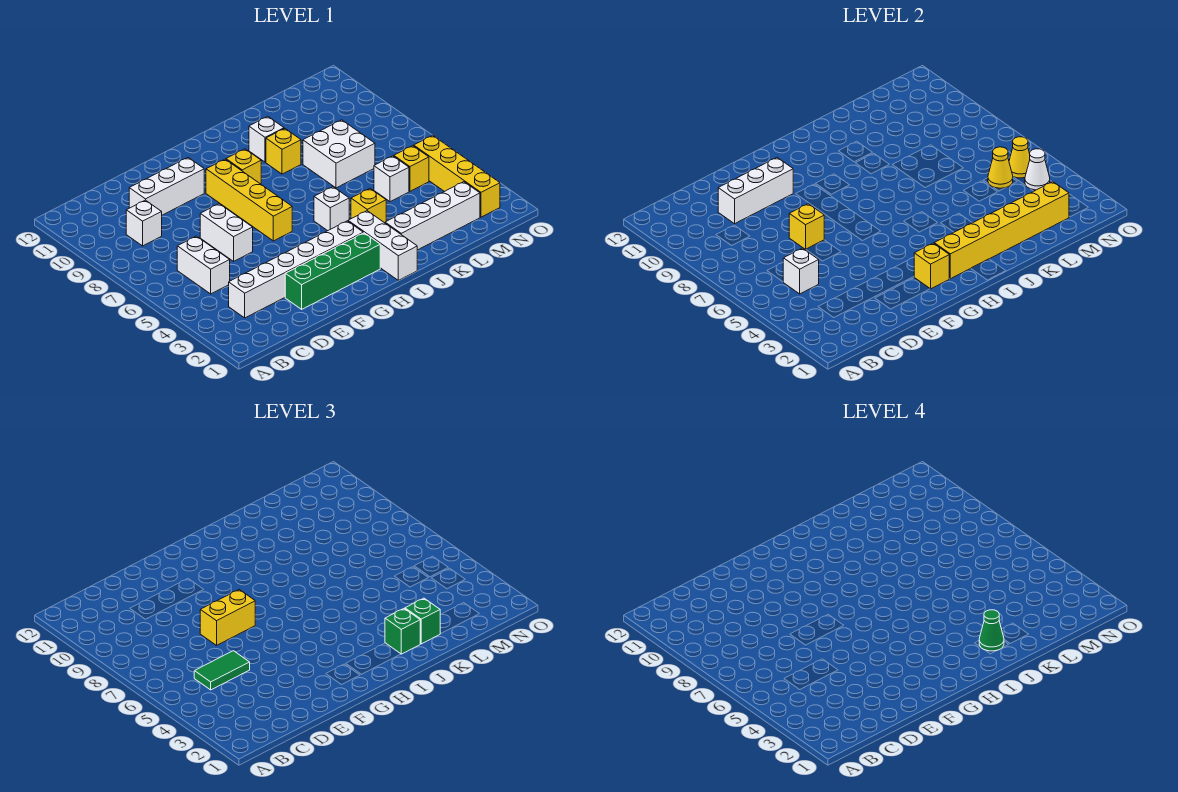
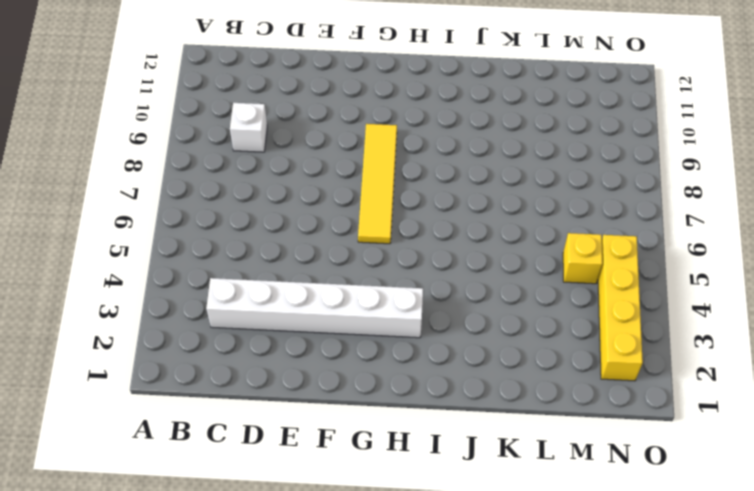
yellow tile G6:G9 level 1 -> yellow brick G6:G9 level 1
none -> white brick C5:C6 level 1
none -> white brick D10:F10 level 1
none -> green brick E2:H2 level 1
none -> white brick E6:E7 level 1

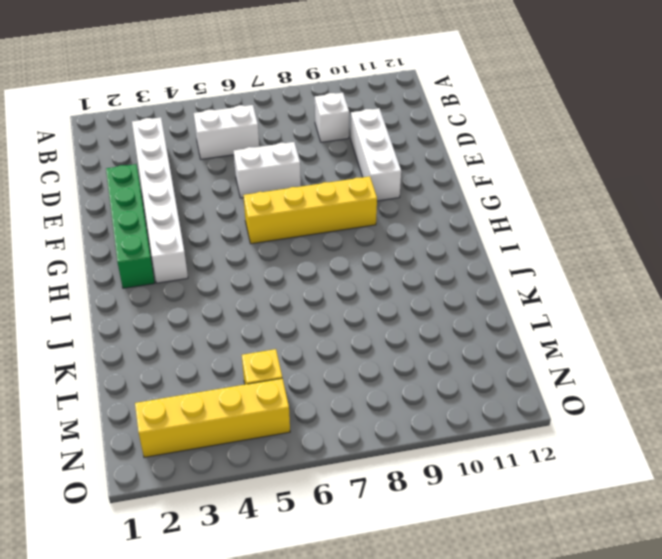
none -> yellow brick H9 level 1
none -> white brick I1:I3 level 1
none -> white brick I5 level 1
none -> white brick J2:M2 level 1

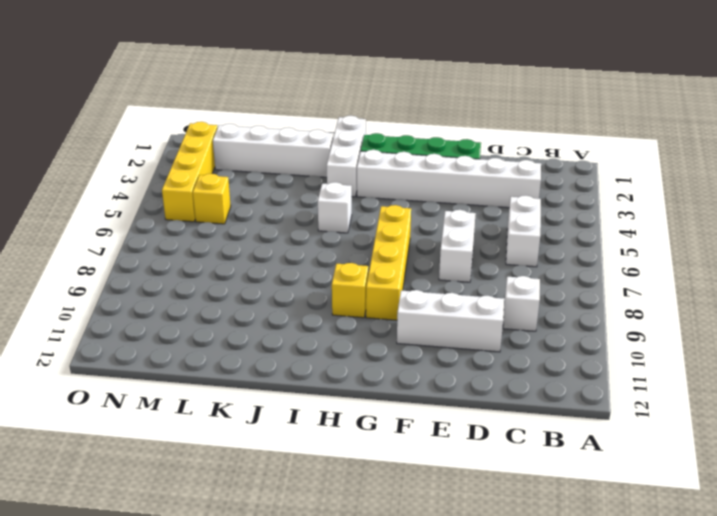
none -> yellow brick J4 level 1
none -> yellow brick J9 level 1
none -> white brick J10 level 1
none -> white brick K7:L8 level 1

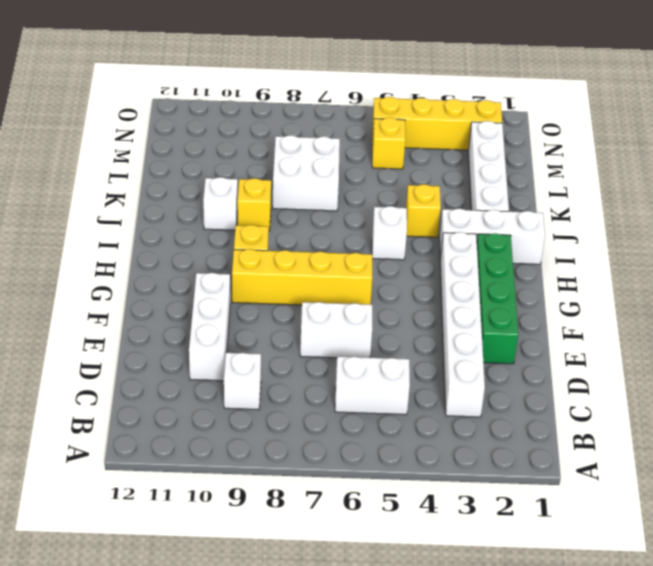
none -> white brick L5 level 1
none -> white brick C5 level 2
none -> white brick D10:F10 level 2
none -> yellow brick E7 level 2

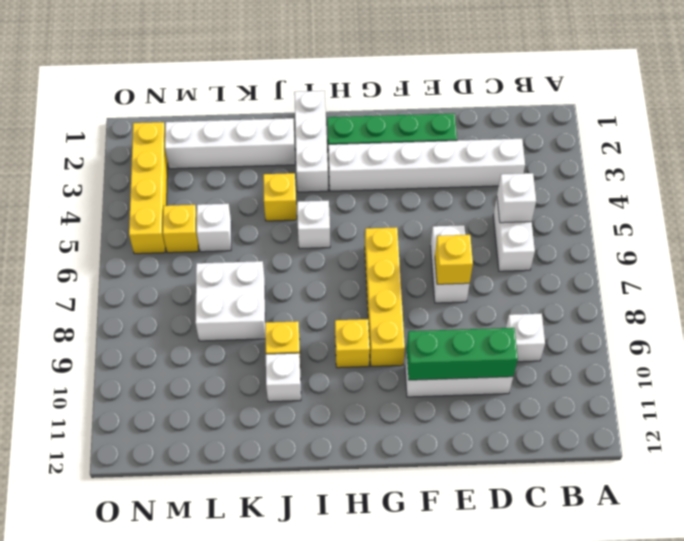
green brick D10:F10 level 2 -> white brick D10:F10 level 2
none -> yellow brick G2 level 2
none -> yellow brick H2:M2 level 2
none -> yellow cone M5 level 2
none -> white cone N4 level 2

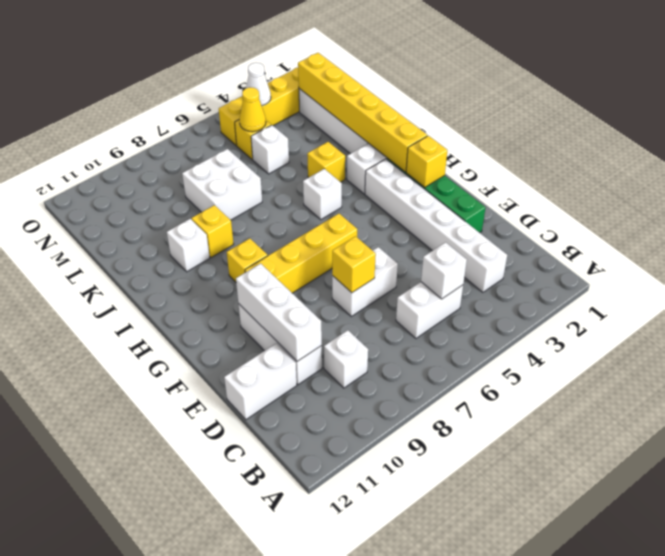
white brick D11:D12 level 1 -> none
none -> yellow cone N5 level 2
none -> green tile C5:D5 level 3
none -> yellow brick E7:F7 level 3
none -> green brick J2 level 3

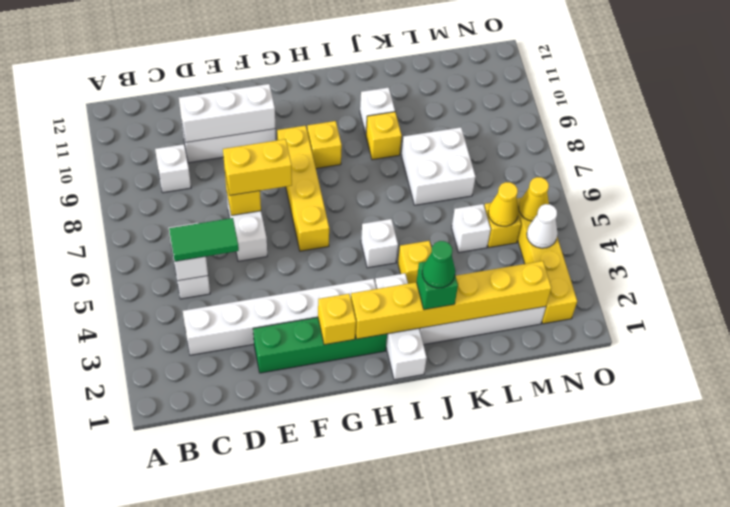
none -> green brick K2 level 3

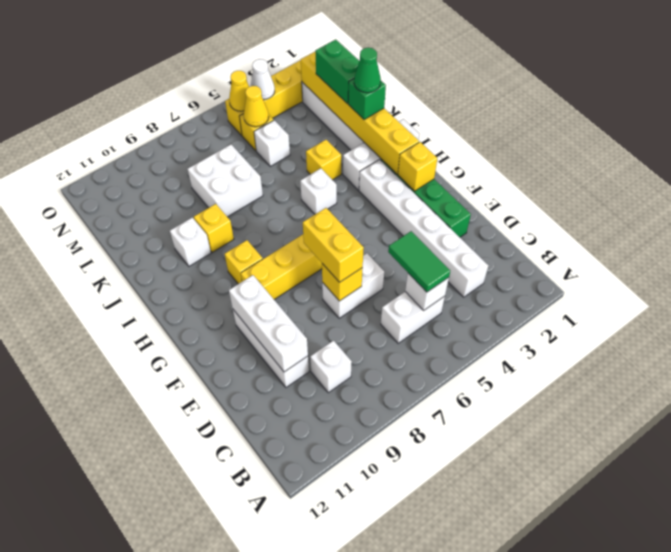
green brick K2:L2 level 3 -> green brick K2 level 3

